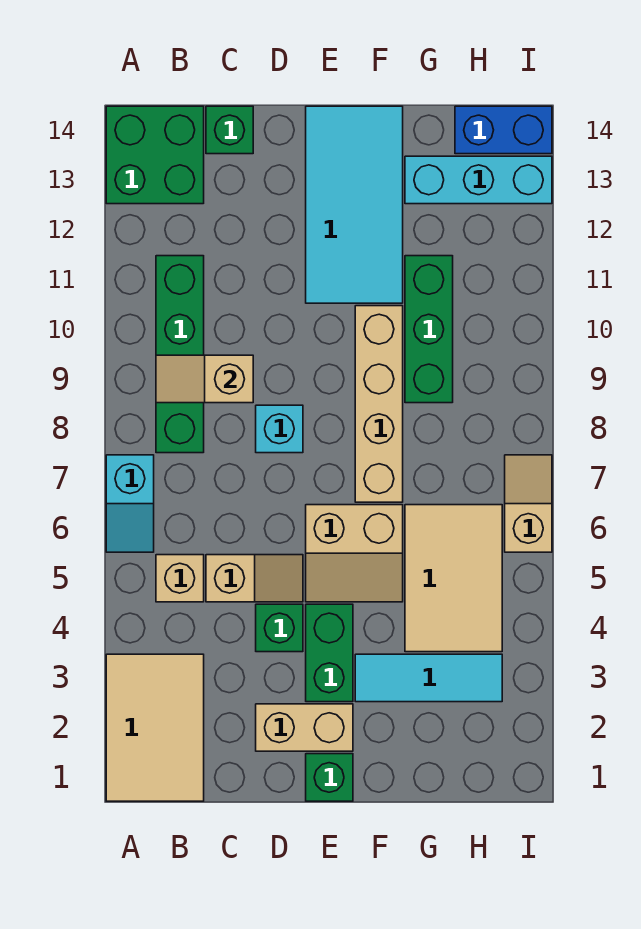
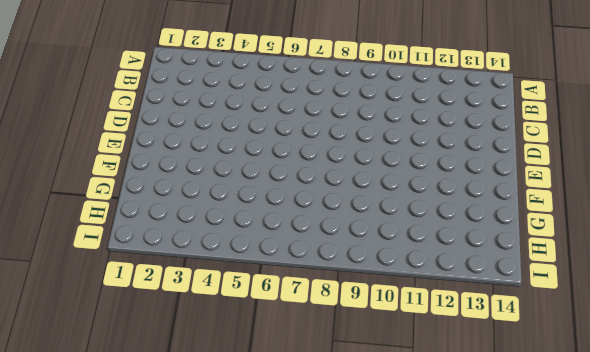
none -> tan tile A1:B3 level 1
none -> cyan slope A6:A7 level 1 top 7
none -> green brick A13:B14 level 1

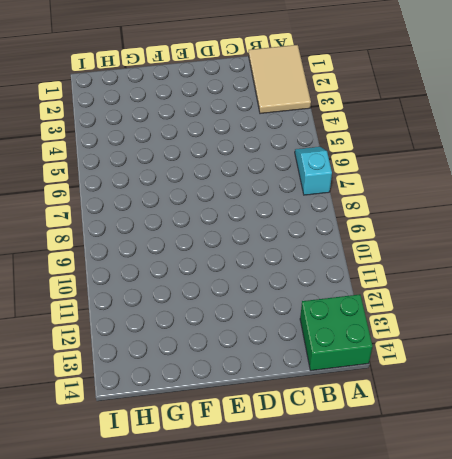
none -> tan brick B5 level 1
none -> green brick B8:B11 level 1
none -> tan slope C5:D5 level 1 top C

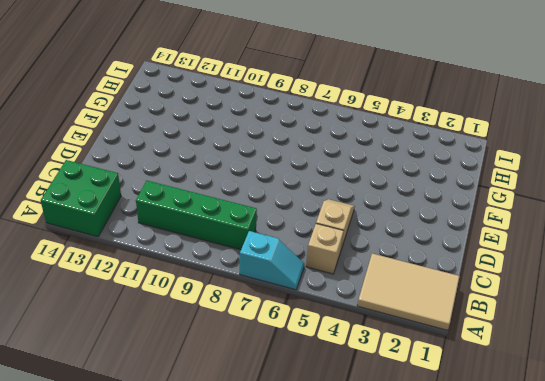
none -> green brick C14 level 1
none -> tan brick D2:E2 level 1
none -> green brick D4 level 1

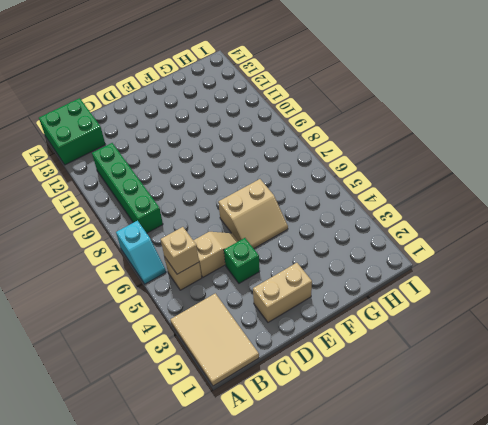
tan brick B5 level 2 -> none
none -> green brick C14 level 1
none -> cyan brick D8 level 1
none -> green brick E1 level 1

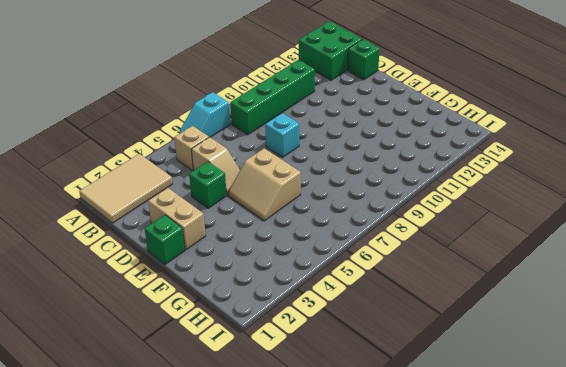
none -> green brick E3:E4 level 1
none -> cyan tile E11:F14 level 1
none -> cyan tile F3:H3 level 1

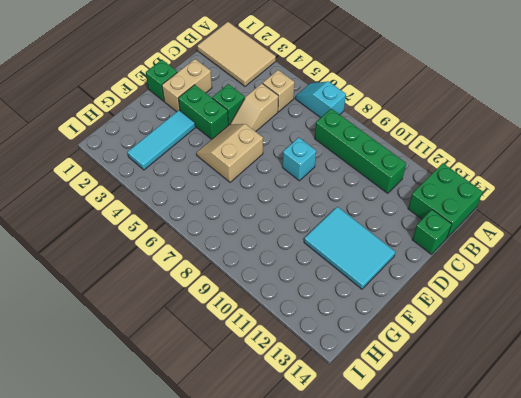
cyan tile E11:F13 level 1 -> cyan tile E11:F14 level 1
none -> tan brick F7:F10 level 1
none -> tan tile G4:H6 level 1
none -> green brick G9:G11 level 1

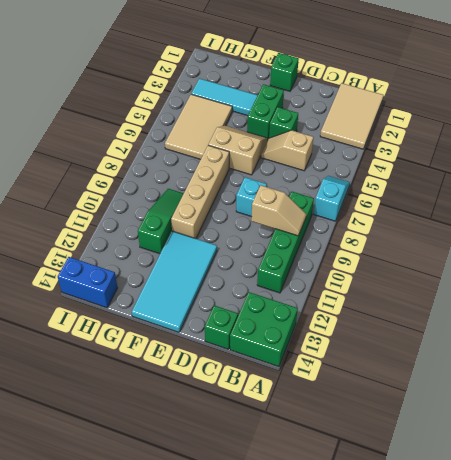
green slope G9:G11 level 1 top 11 -> green brick G9:G11 level 1
none -> tan brick B5 level 1
none -> tan brick D2:E2 level 1
none -> cyan brick G13:I13 level 1

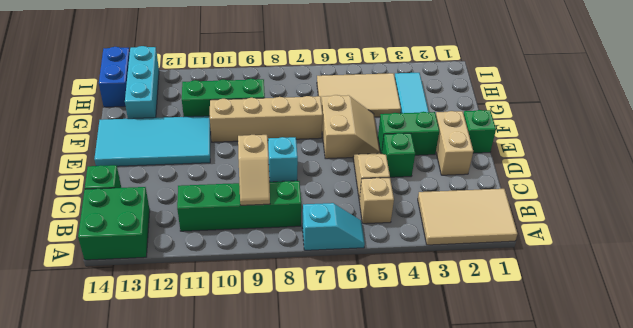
none -> tan slope I6:I7 level 1 top 6

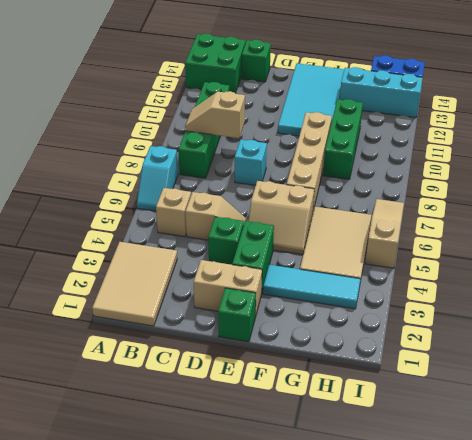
tan slope I5:I7 level 1 top 5 -> tan slope I6:I7 level 1 top 6

